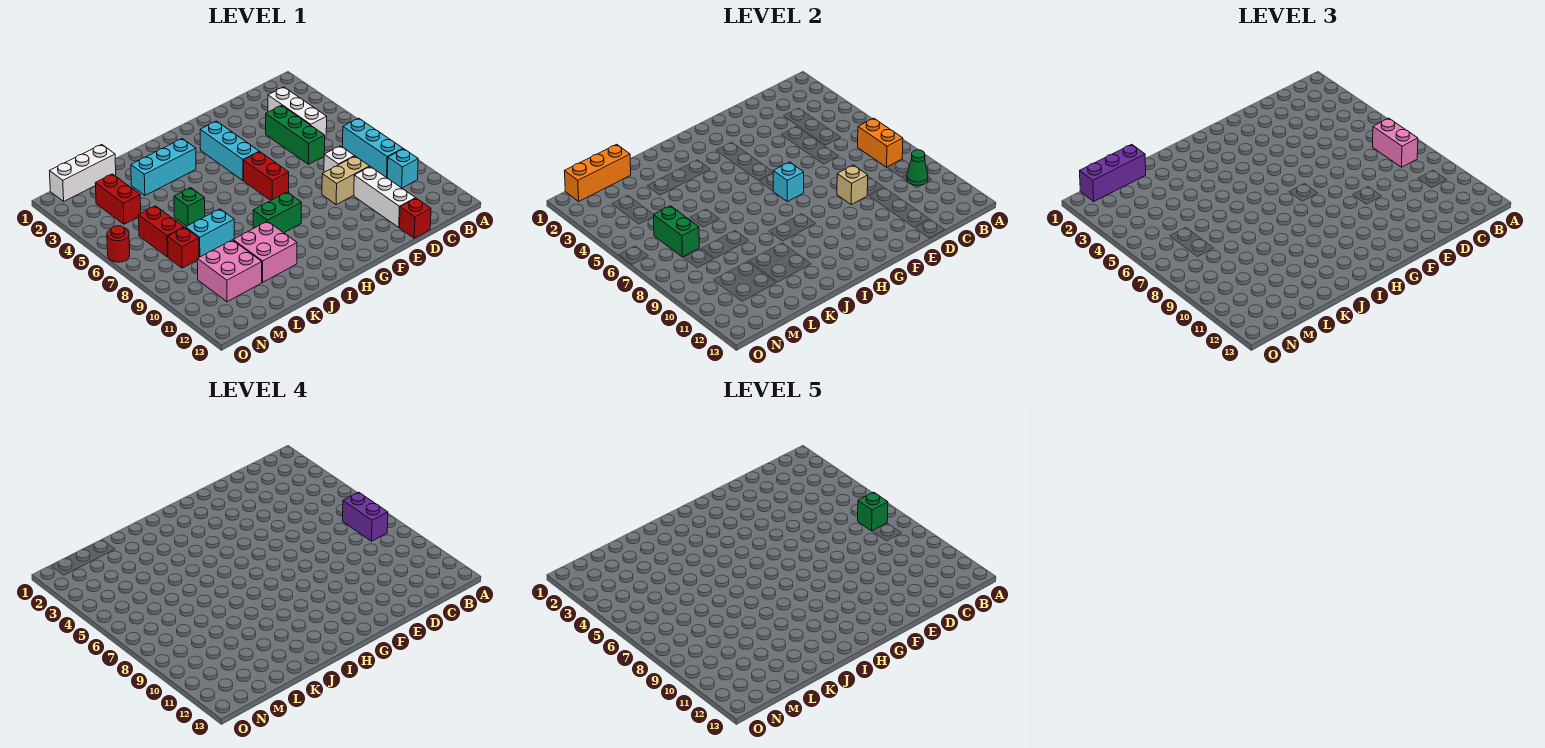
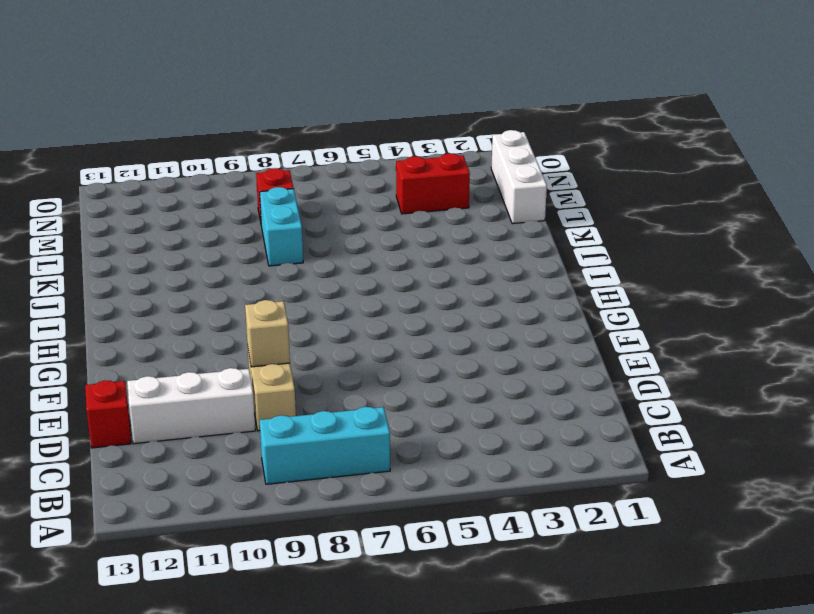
none -> cyan brick B10 level 1
none -> white brick C3:C5 level 1
none -> green brick D4:D6 level 1
none -> white brick D8 level 1

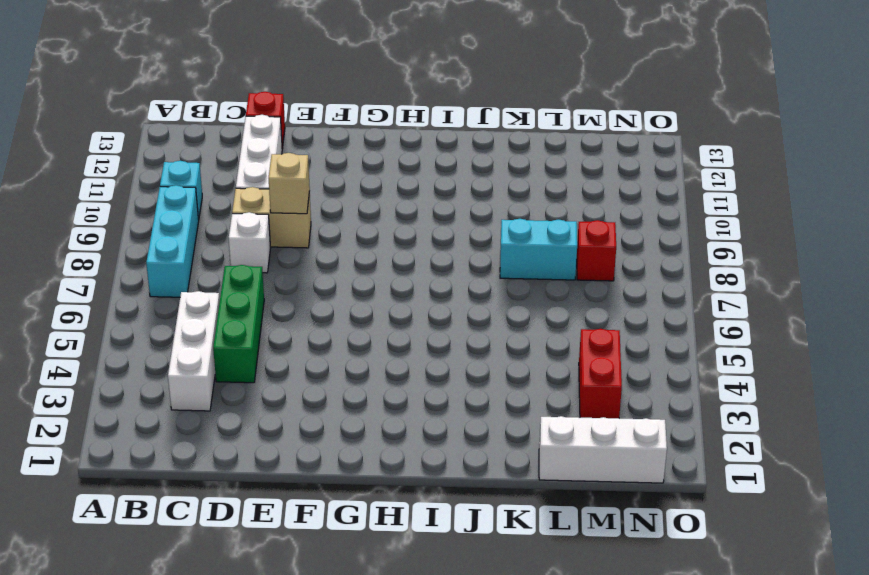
none -> cyan brick G3:G5 level 1
none -> red brick G6:G7 level 1
none -> green brick H9:I9 level 1
none -> cyan brick I3:K3 level 1

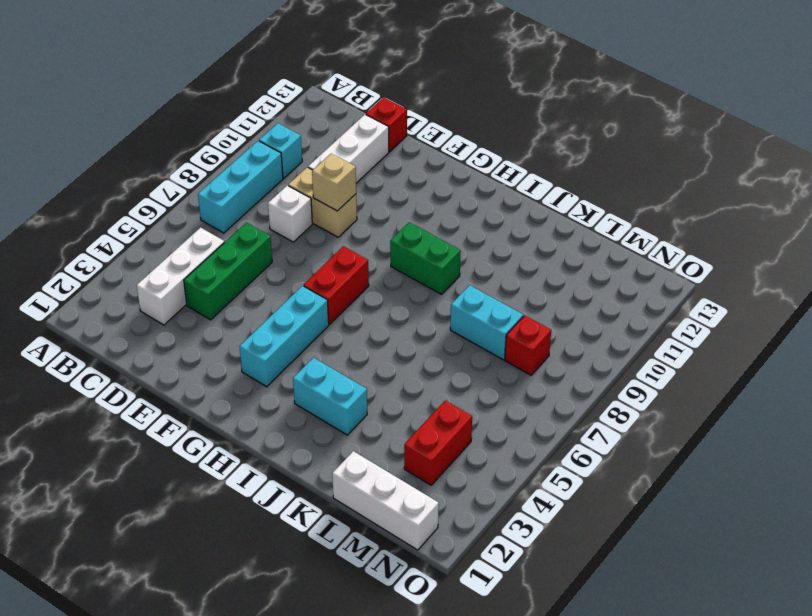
cyan brick I3:J3 level 1 -> cyan brick I3:K3 level 1
none -> pink brick J10:K11 level 1
none -> green brick K6 level 1
none -> pink brick L10:M11 level 1
none -> red brick M6:M7 level 1

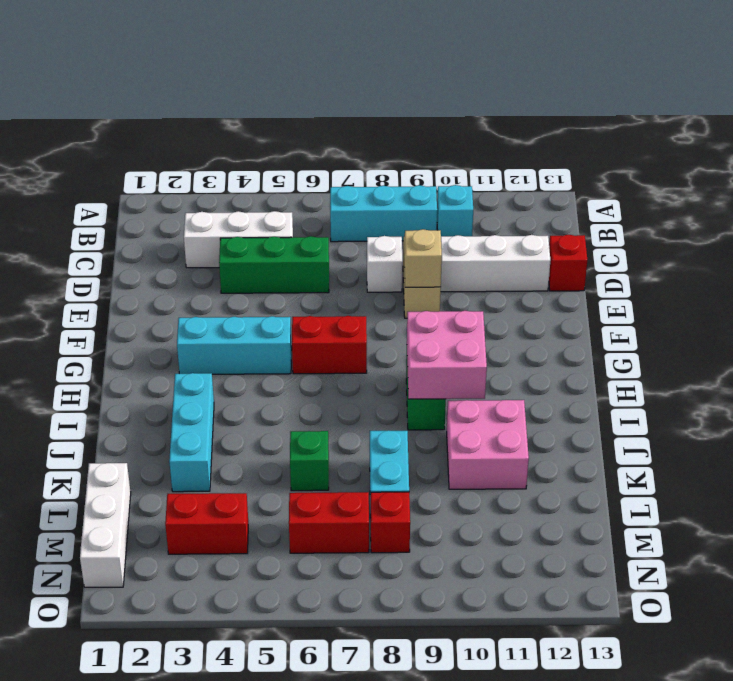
pink brick H9:I10 level 2 -> pink brick L10:M11 level 1
none -> red round brick O6 level 1
none -> orange brick B7:B8 level 2
none -> green cone B10 level 2
none -> cyan brick G7 level 2

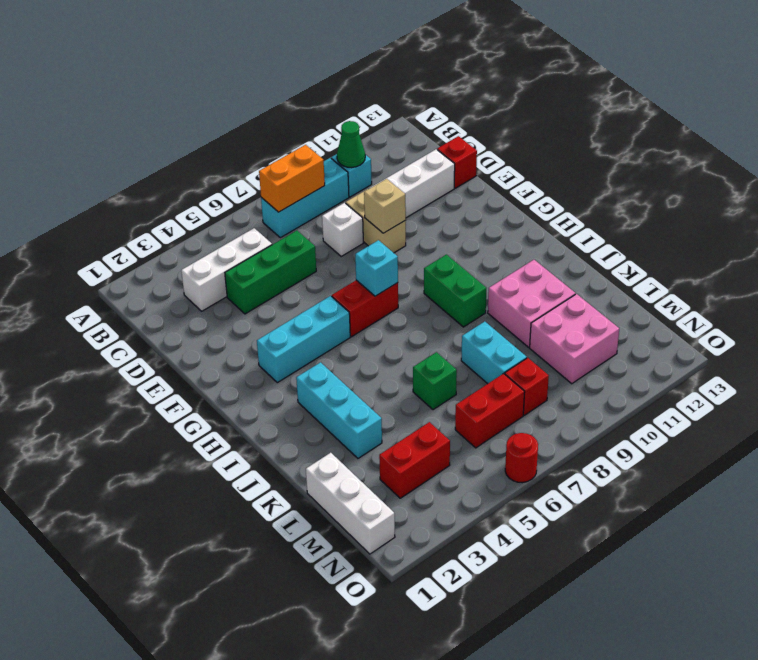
none -> orange brick L1:N1 level 2
none -> green brick M6:M7 level 2
none -> pink brick B7:B8 level 3
none -> purple brick L1:N1 level 3

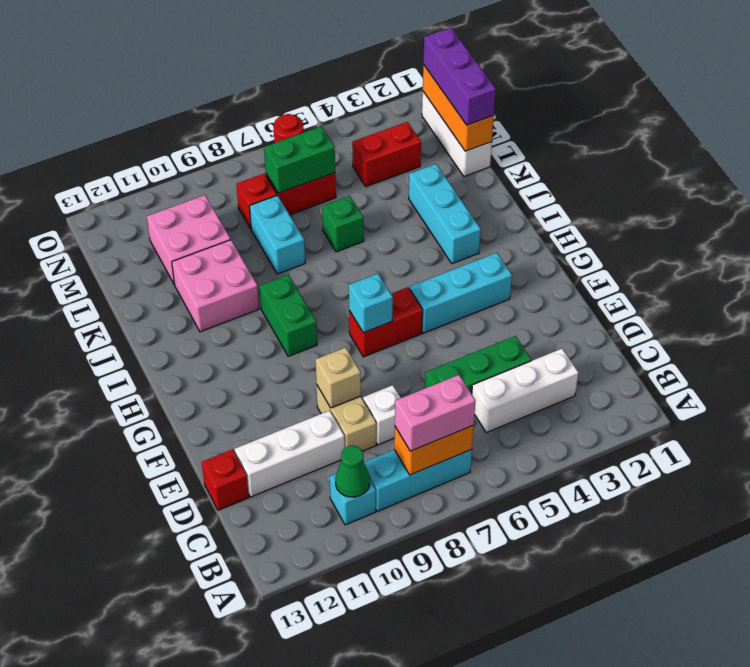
none -> purple brick B7:B8 level 4
none -> green brick B7 level 5

